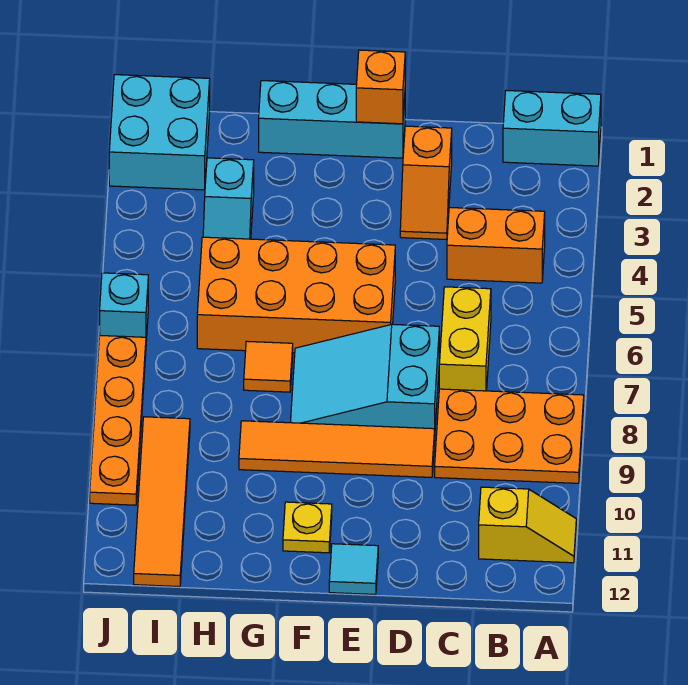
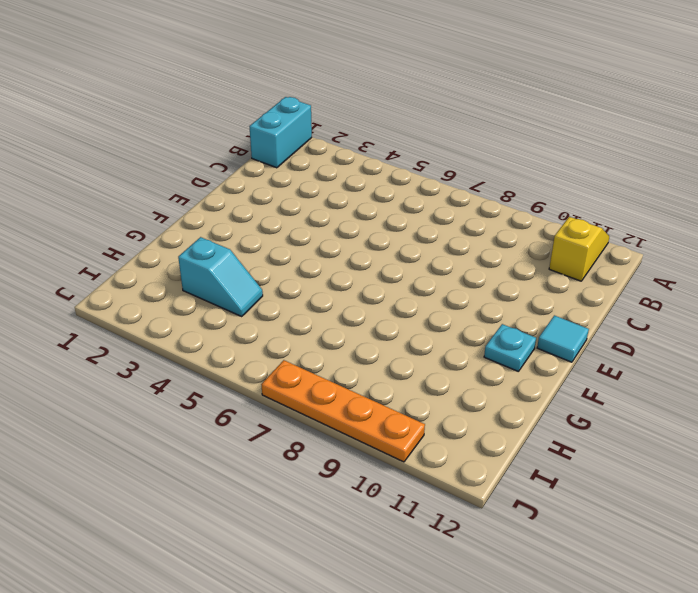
cyan plate F11 level 1 -> yellow plate F11 level 1
none -> orange plate A8:C9 level 1
none -> orange brick B4:C4 level 1
none -> yellow brick C6:C7 level 1

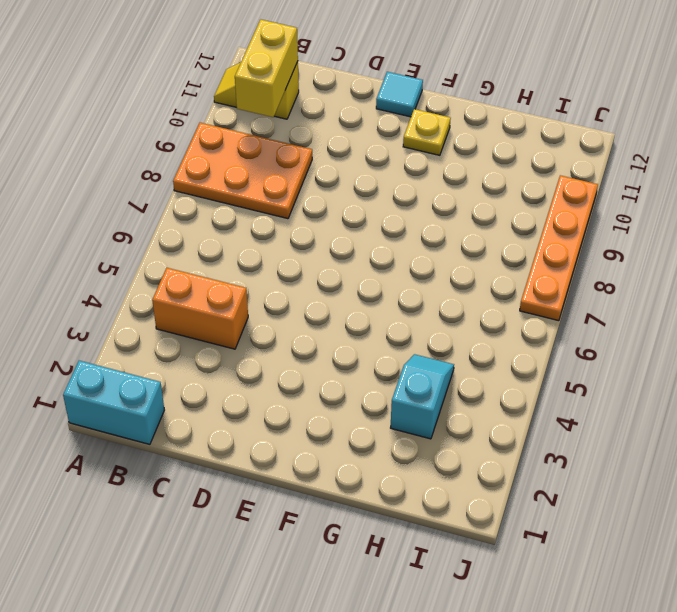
yellow brick B10:B11 level 2 -> yellow brick C6:C7 level 1
none -> orange slope D2:D3 level 1 top 2
none -> cyan slope D7:F8 level 1 top D
none -> orange tile D9:G9 level 1

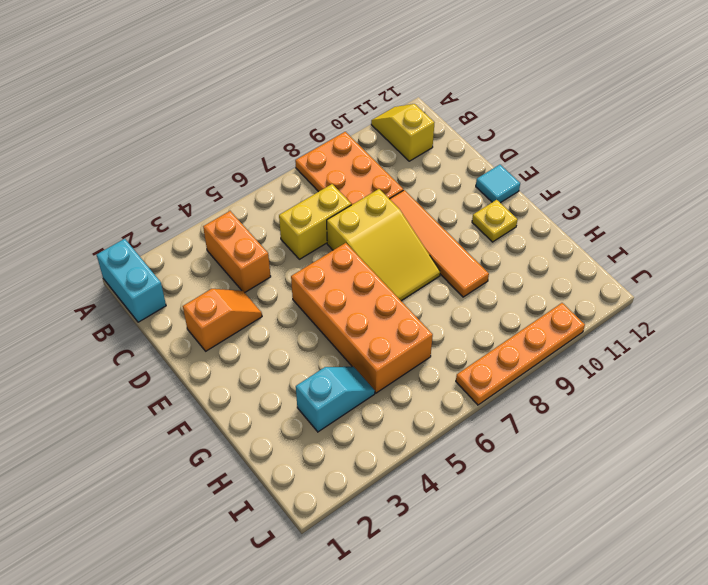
yellow slope D7:F8 level 1 top D -> cyan slope D7:F8 level 1 top D
none -> cyan brick E1:G1 level 1
none -> orange tile G7 level 1
none -> cyan brick I1:J2 level 1

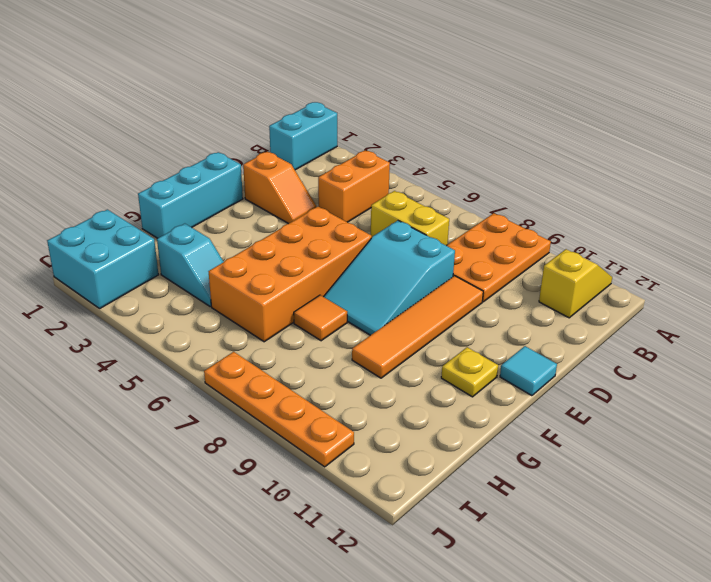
none -> orange tile I9:I12 level 1
none -> cyan brick J6 level 1
none -> orange brick E1 level 2

